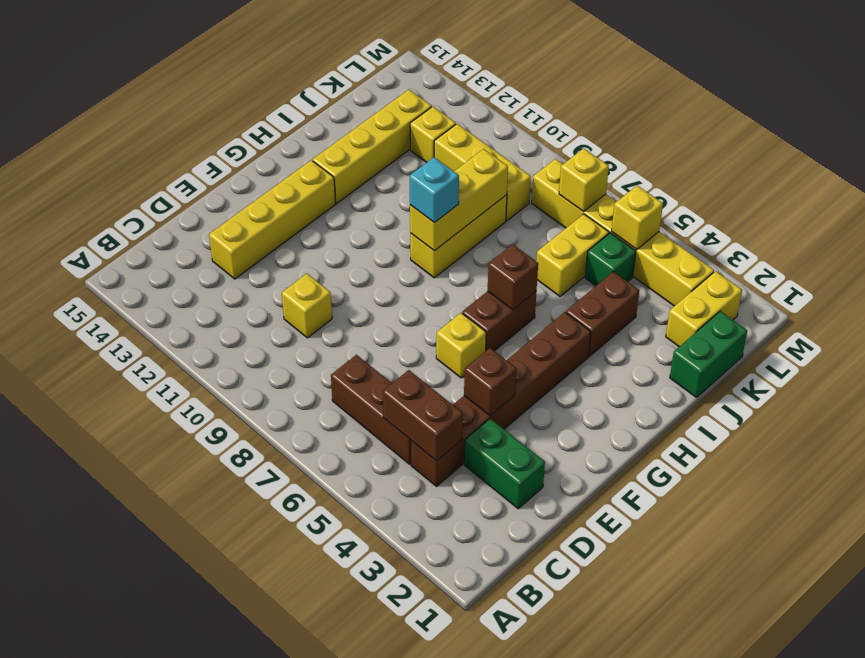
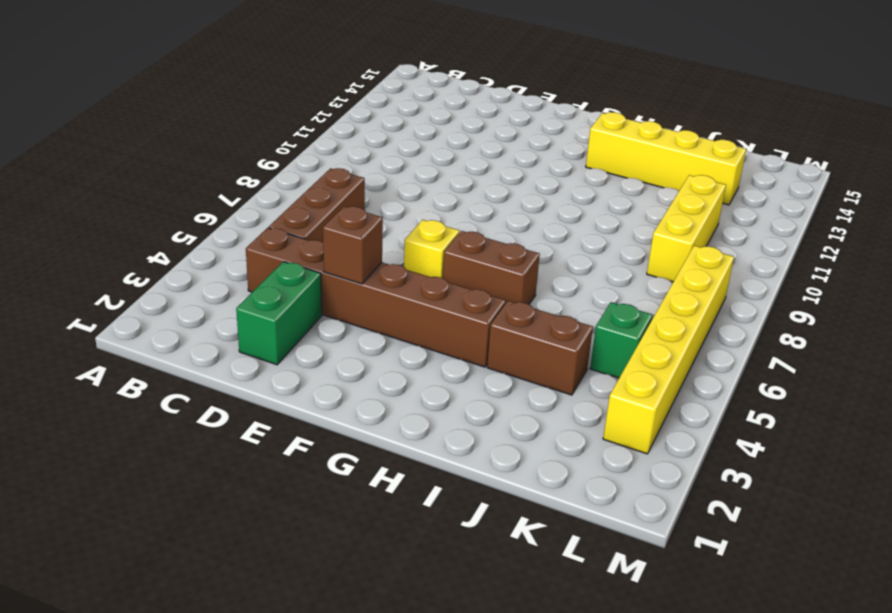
none -> yellow brick D10 level 1
none -> yellow brick D13:G13 level 1
none -> yellow brick H9:J9 level 1

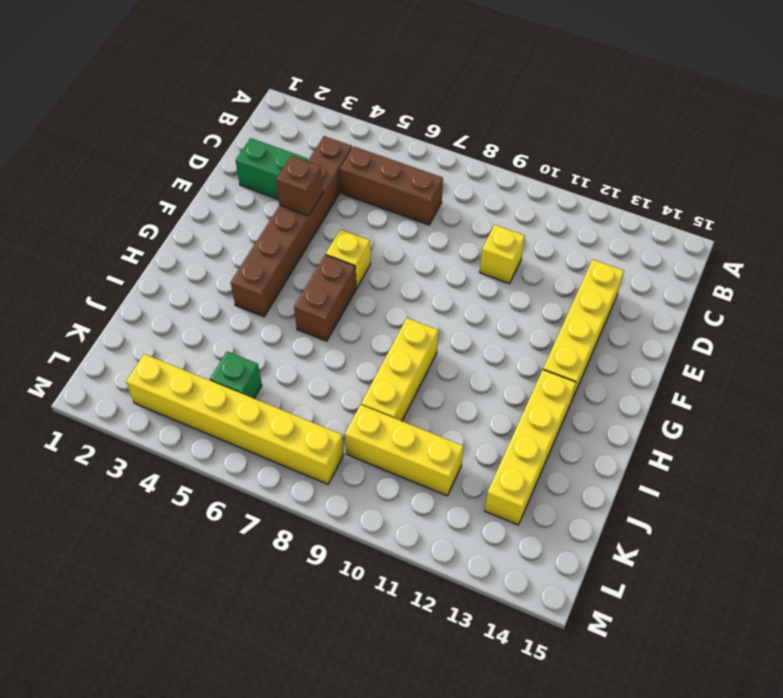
none -> brown brick I4:J4 level 1
none -> green brick J1:K1 level 1
none -> yellow brick J6:K6 level 1

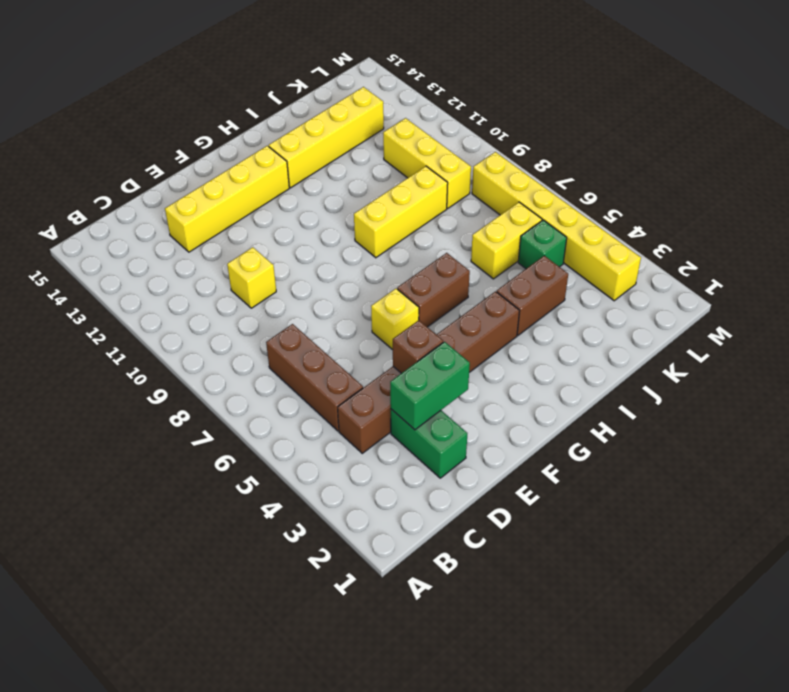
green brick D3:E3 level 2 -> green brick J1:K1 level 1
none -> yellow brick K2:L2 level 1
none -> yellow brick K12 level 1
none -> brown brick C4:C5 level 2

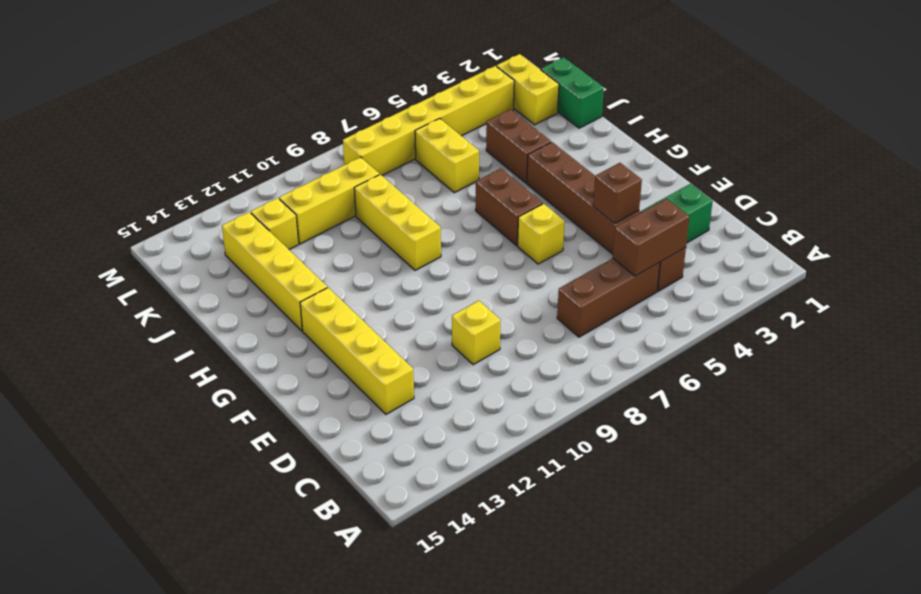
none -> green brick K5 level 1
none -> brown brick H6 level 2
none -> yellow brick H9:J9 level 2

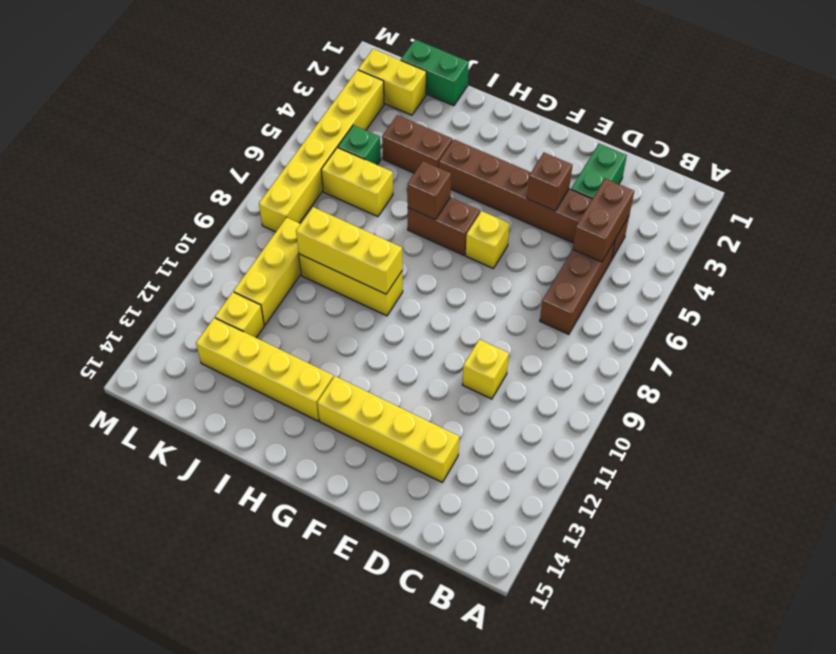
none -> yellow brick L5 level 2
none -> yellow brick L7 level 2
none -> cyan brick H9 level 3

